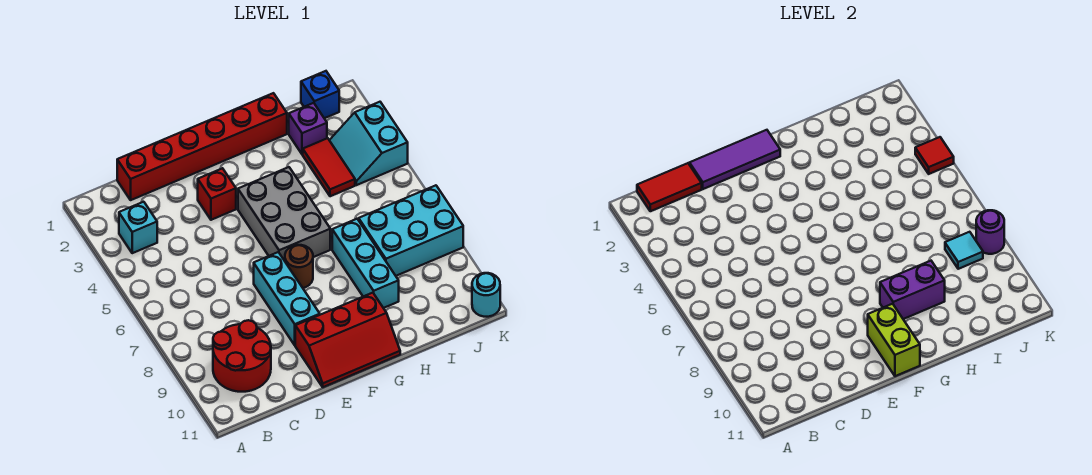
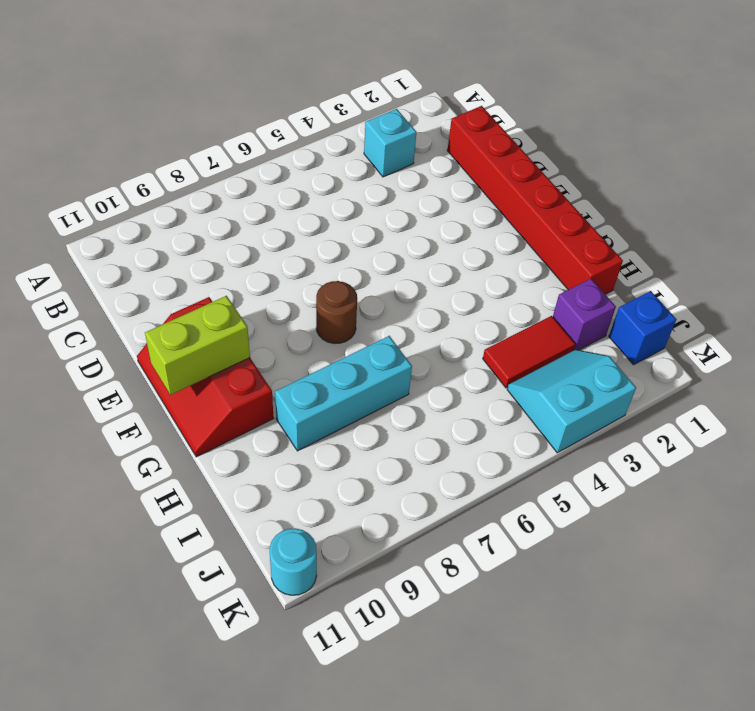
none -> red round brick B9:C10 level 1
none -> red brick E3 level 1
none -> cyan brick E7:E9 level 1

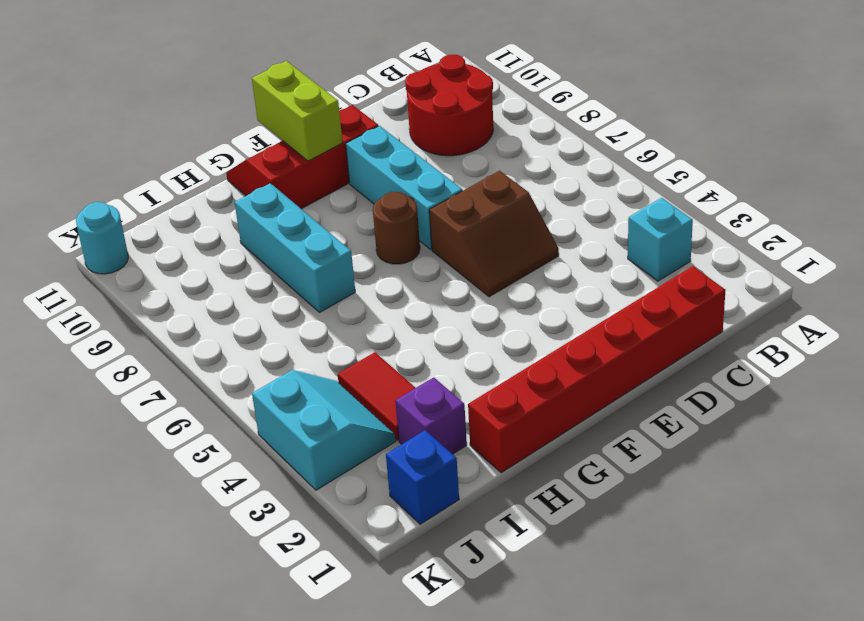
brown slope D5:E6 level 1 top 6 -> none
none -> red brick E3 level 1
none -> grey brick F4:G6 level 1
none -> cyan brick I7:K8 level 1

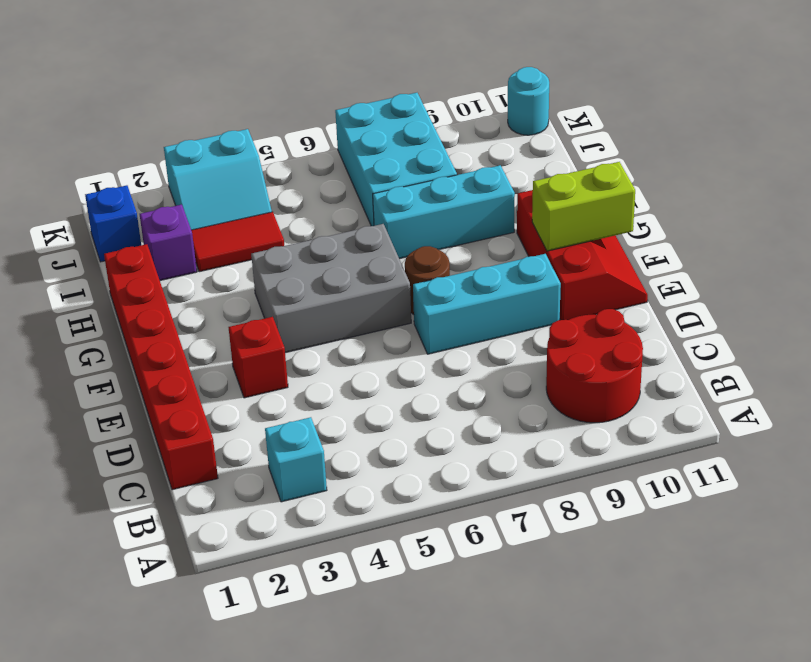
none -> red tile B1:C1 level 2
none -> purple tile D1:F1 level 2
none -> purple brick G9:H9 level 2

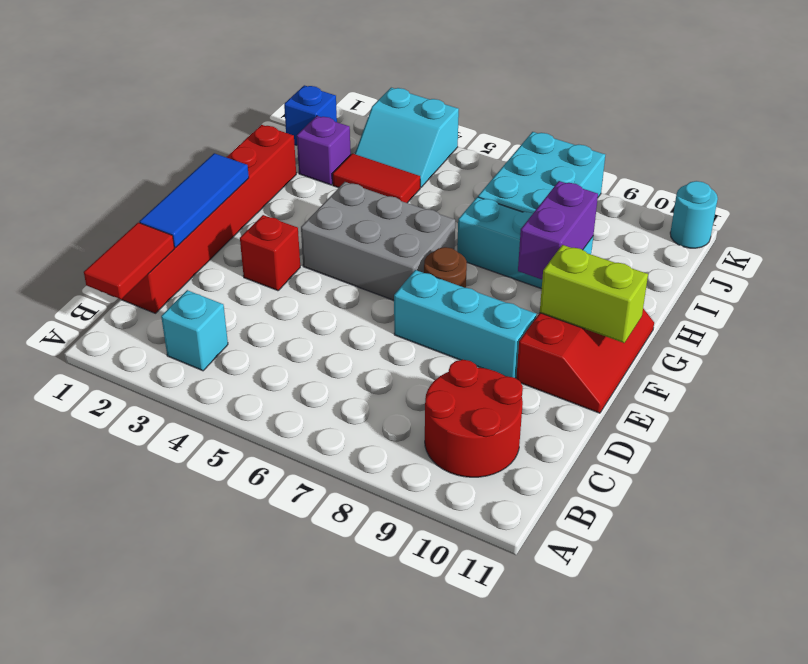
blue tile D1:F1 level 2 -> purple tile D1:F1 level 2
none -> cyan tile J8 level 2
none -> red tile K4 level 2
none -> purple round brick K8 level 2

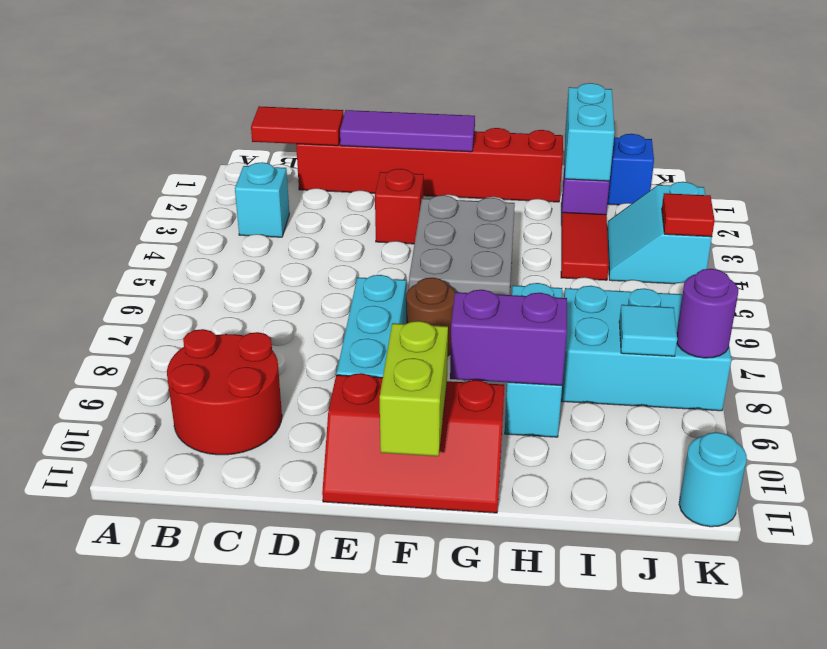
cyan brick I1:I2 level 2 -> none

